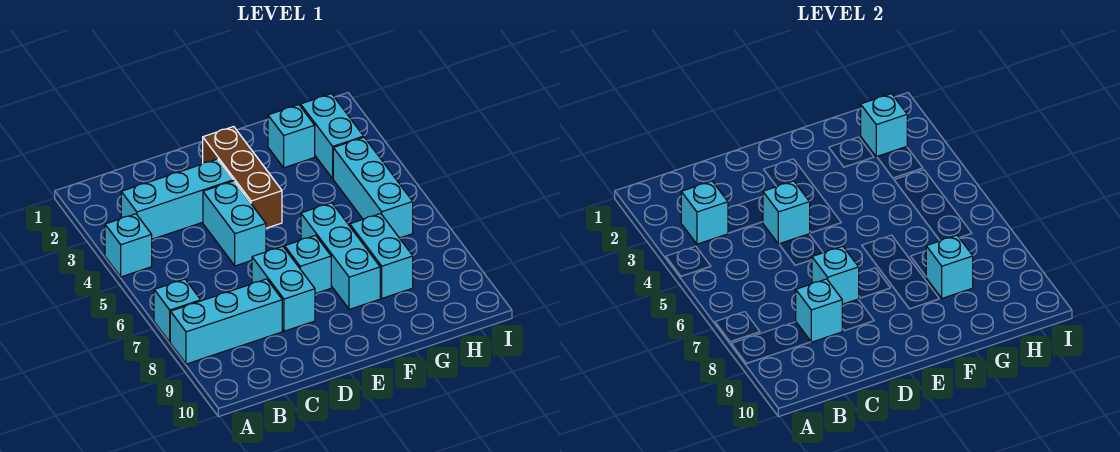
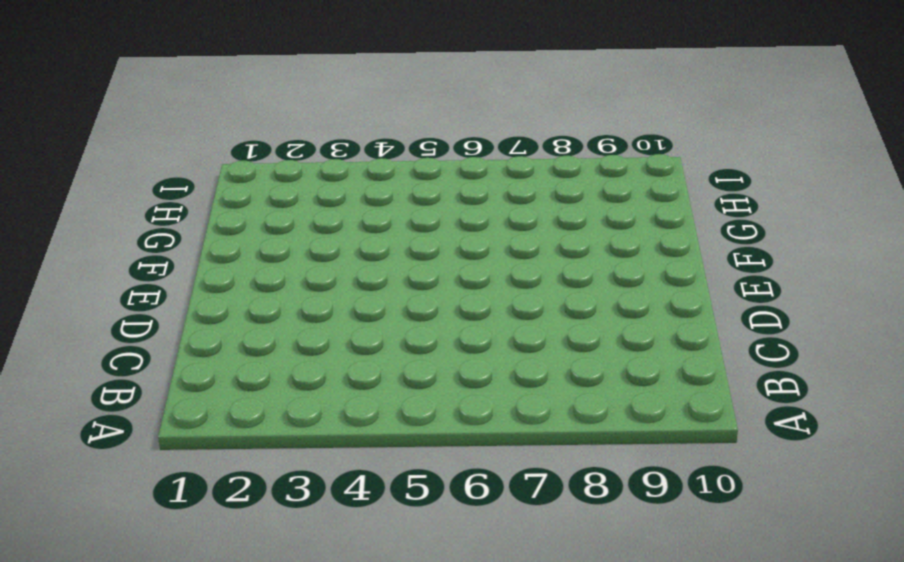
none -> cyan brick A4 level 1
none -> cyan brick A7 level 1
none -> cyan brick A8:C8 level 1

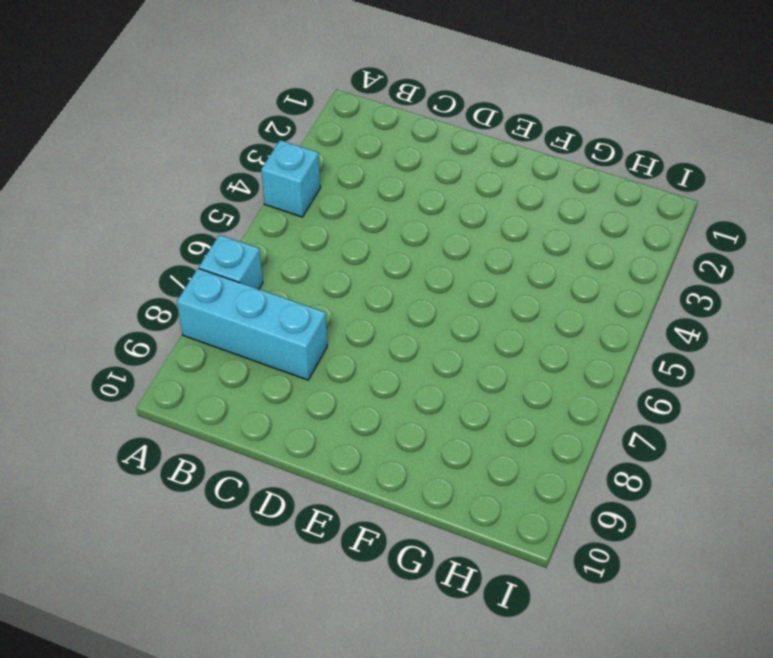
none -> cyan brick B3:D3 level 1
none -> cyan brick D4:D5 level 1
none -> cyan brick D7:D8 level 1

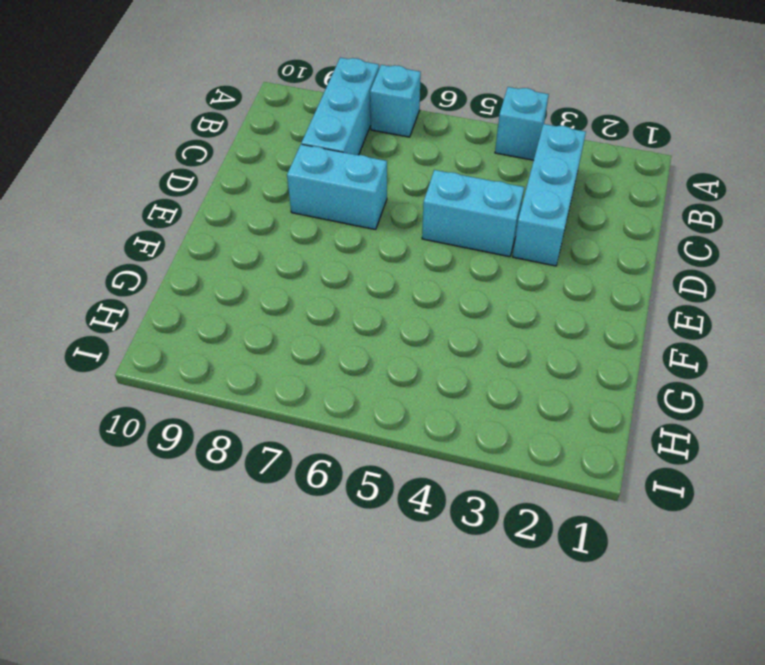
none -> brown brick E2:E4 level 1
none -> cyan brick E7 level 1
none -> cyan brick F6:F8 level 1

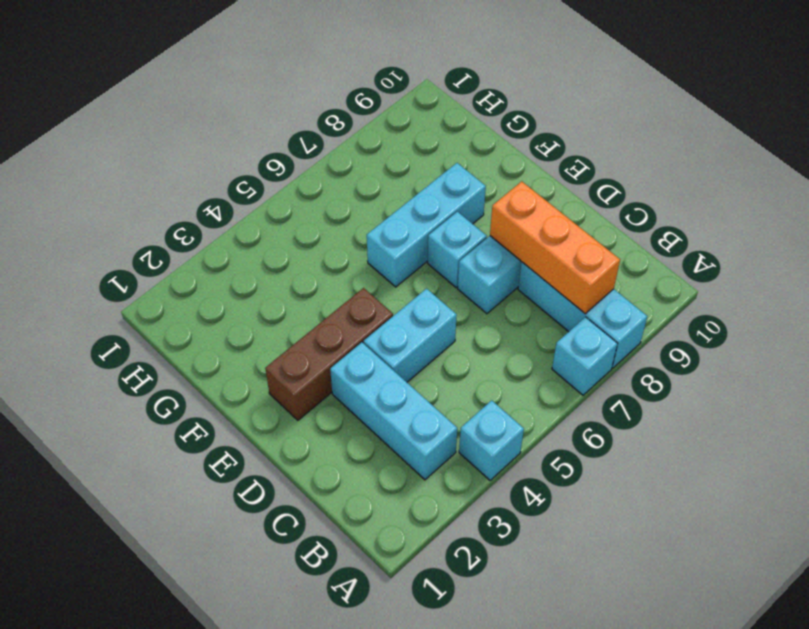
orange brick B8:D8 level 2 -> cyan brick C8 level 2
none -> cyan brick G2 level 1
none -> cyan brick G7:G8 level 1
none -> cyan brick H2:H3 level 1

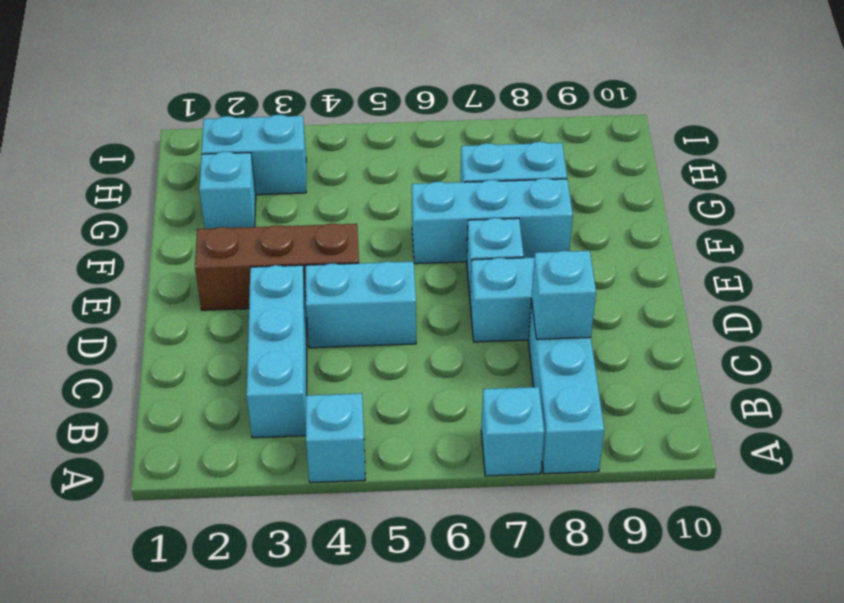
none -> cyan brick H4:H6 level 1
none -> cyan brick B3 level 2
none -> cyan brick D4 level 2

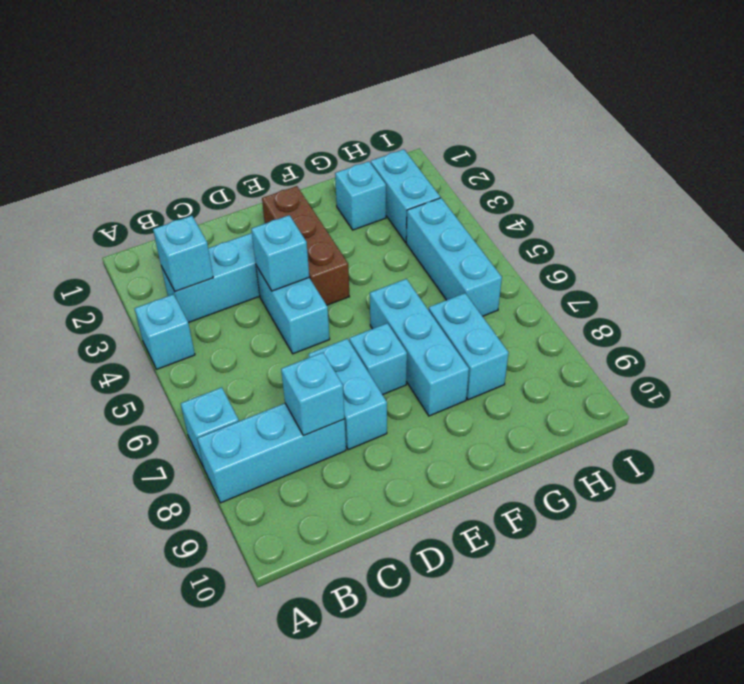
none -> cyan brick D7 level 2
none -> cyan brick G8 level 2
none -> cyan brick H2 level 2

